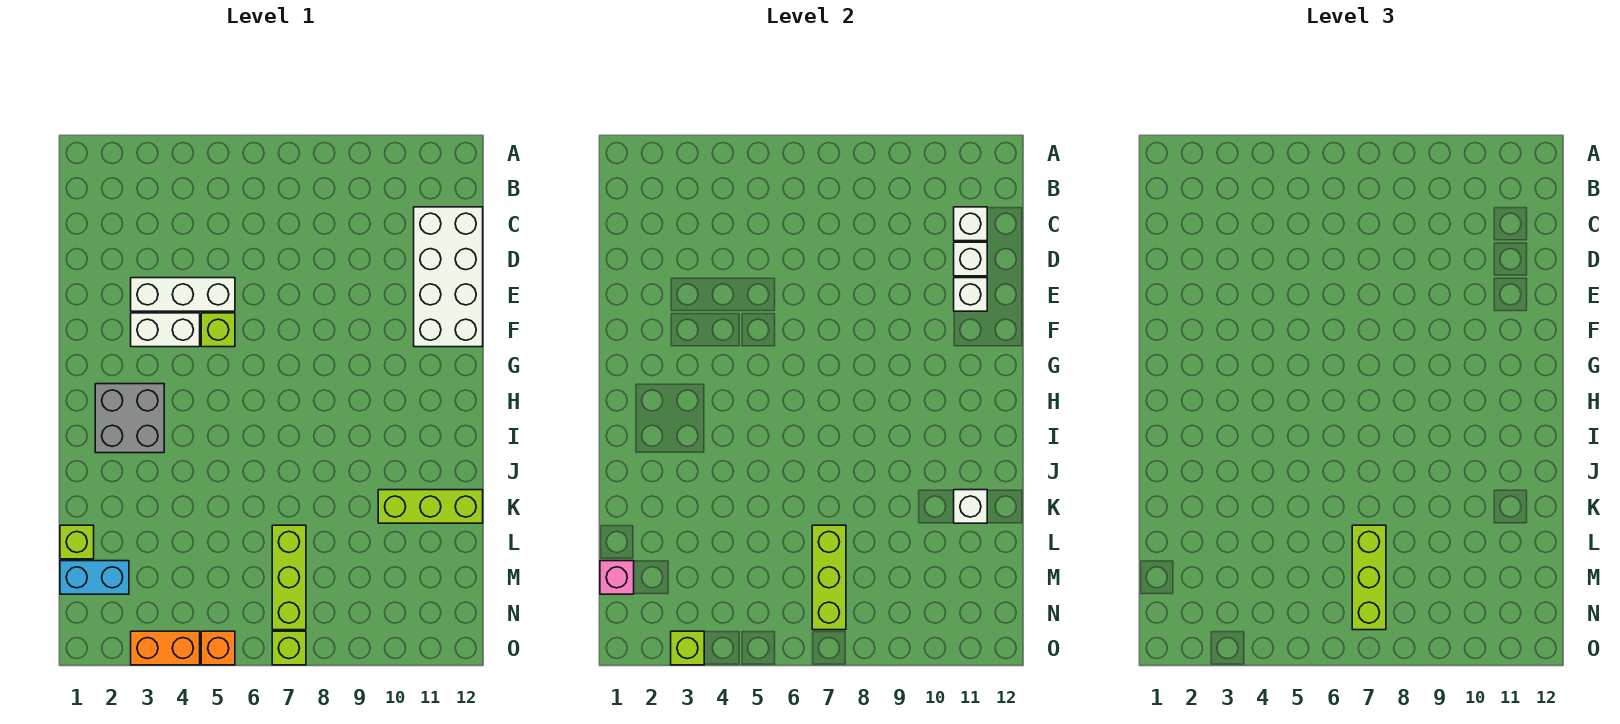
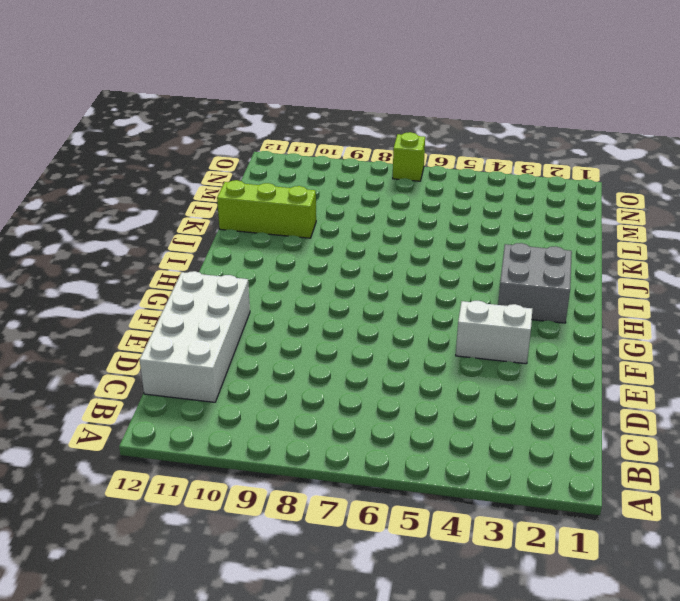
none -> white brick E3:E5 level 1
none -> lime brick F5 level 1
none -> lime brick L1 level 1

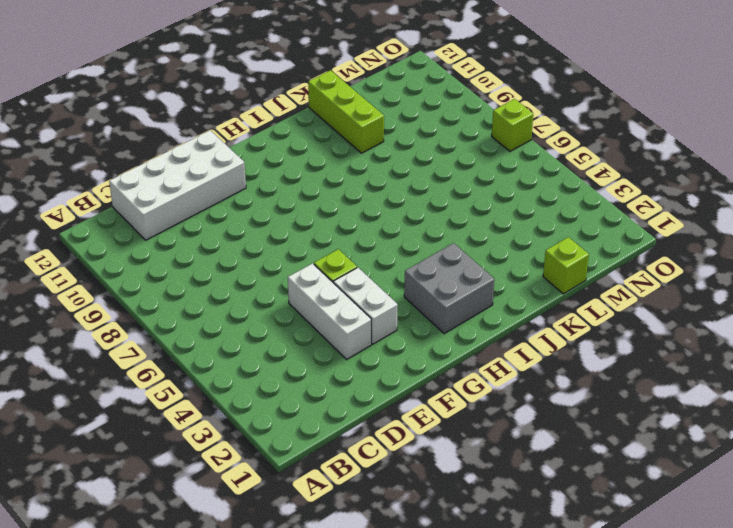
none -> lime brick L7:N7 level 1
none -> cyan brick M1:M2 level 1
none -> orange brick O3:O4 level 1

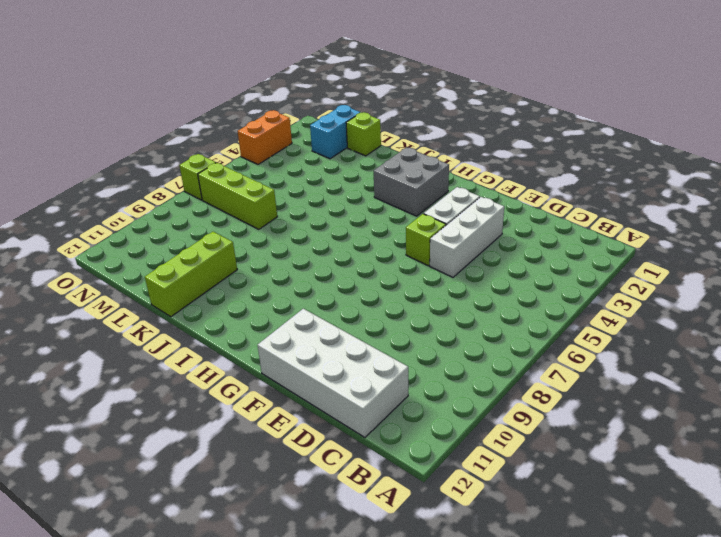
none -> orange brick O5 level 1
none -> white brick C11 level 2
none -> white brick D11 level 2

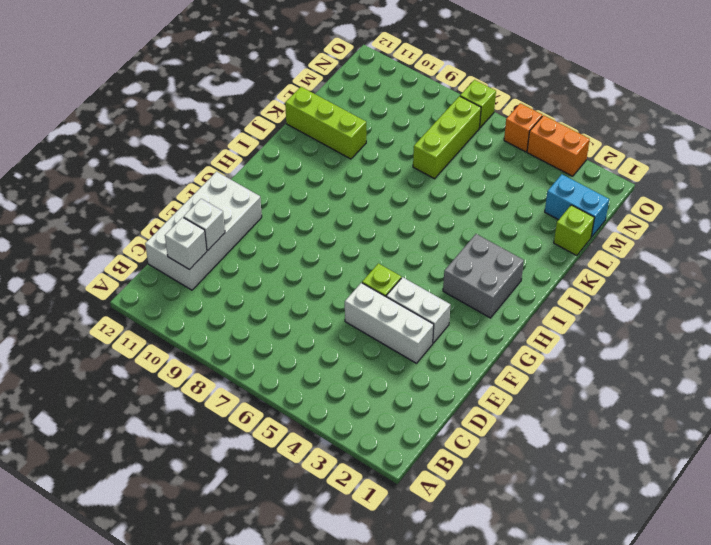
none -> white brick E11 level 2
none -> white brick K11 level 2
none -> lime brick L7:N7 level 2

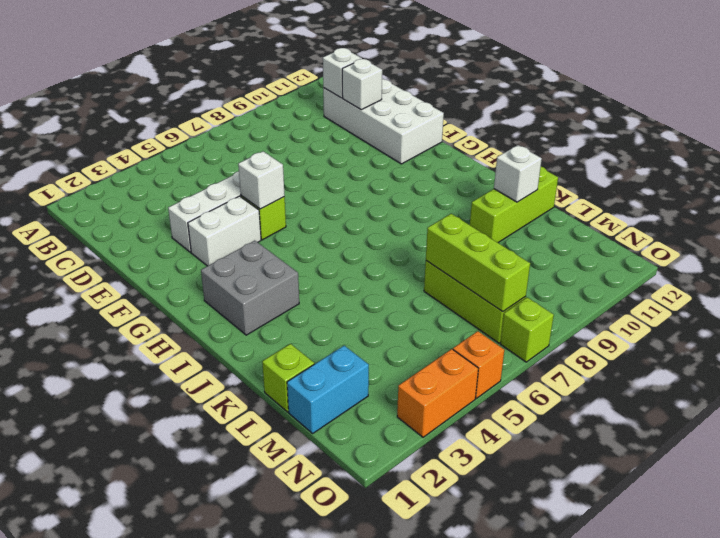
white brick F5 level 2 -> white brick E11 level 2
none -> pink brick M1 level 2
none -> lime brick O3 level 2
none -> lime brick L7:N7 level 3

